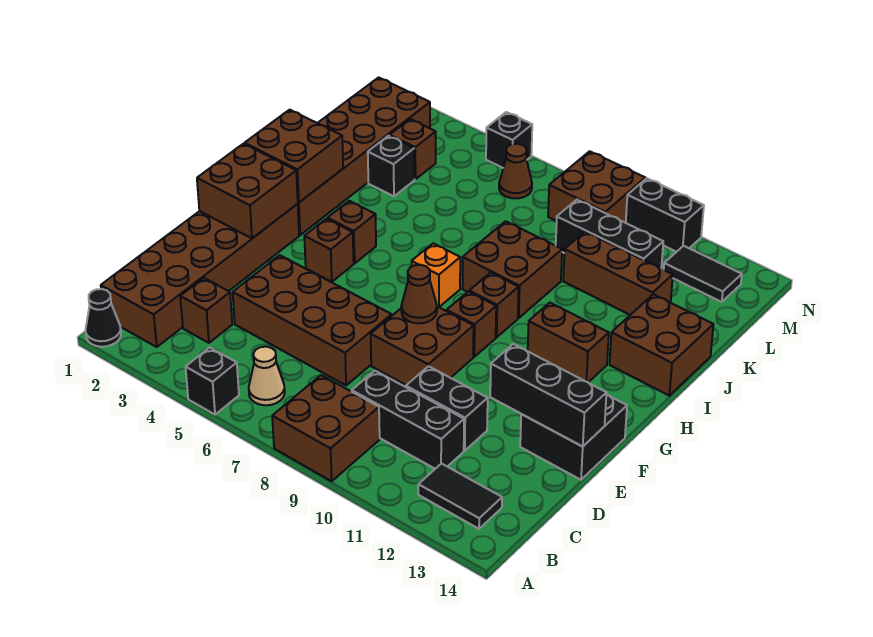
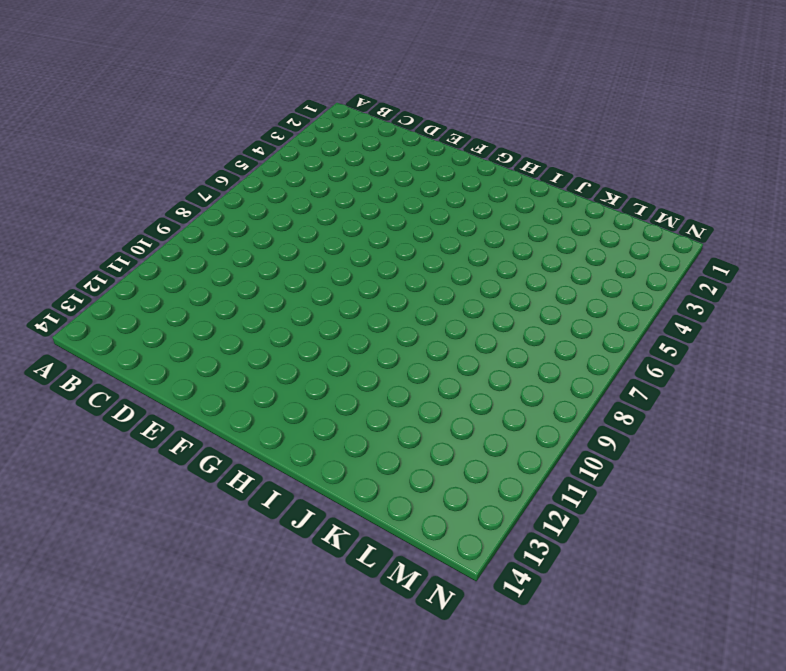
none -> black cone A1 level 1
none -> black brick A5 level 1
none -> brown brick A8:B9 level 1
none -> brown brick B1:G2 level 1

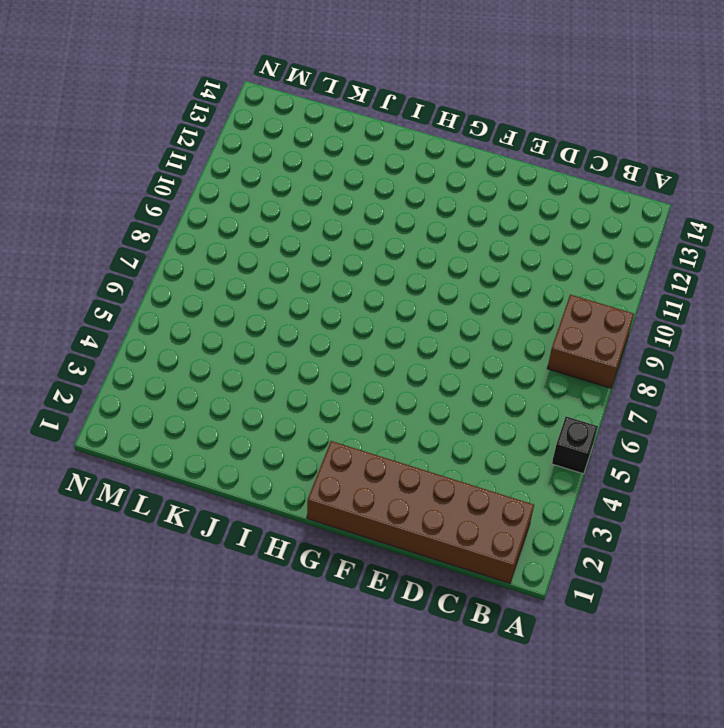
none -> black cone A1 level 1
none -> tan cone B6 level 1
none -> black tile B12:B13 level 1
none -> brown brick C3 level 1

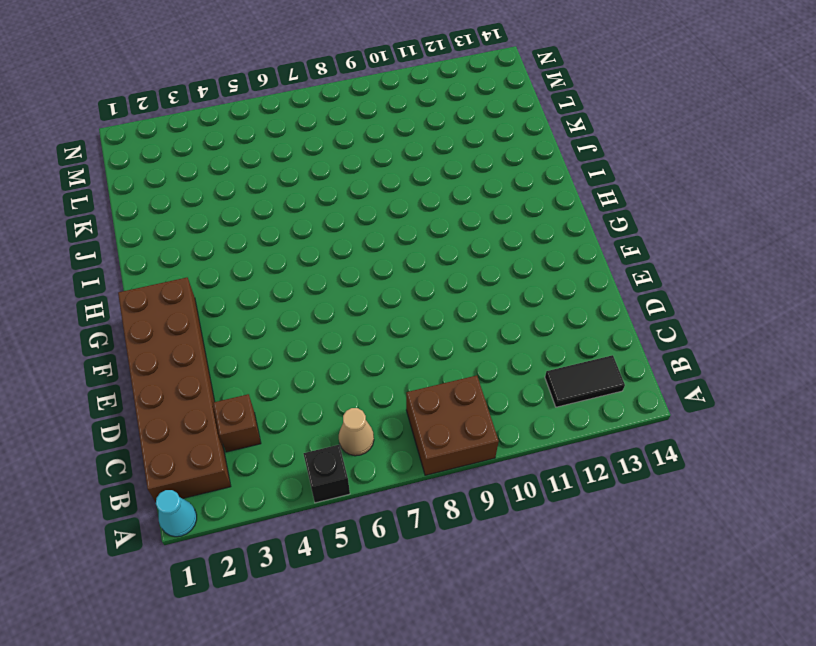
cyan cone A1 level 1 -> black cone A1 level 1
none -> black brick C9:C11 level 1
none -> brown brick D4:E7 level 1
none -> black brick D10:D11 level 1
none -> brown brick E8:F9 level 1

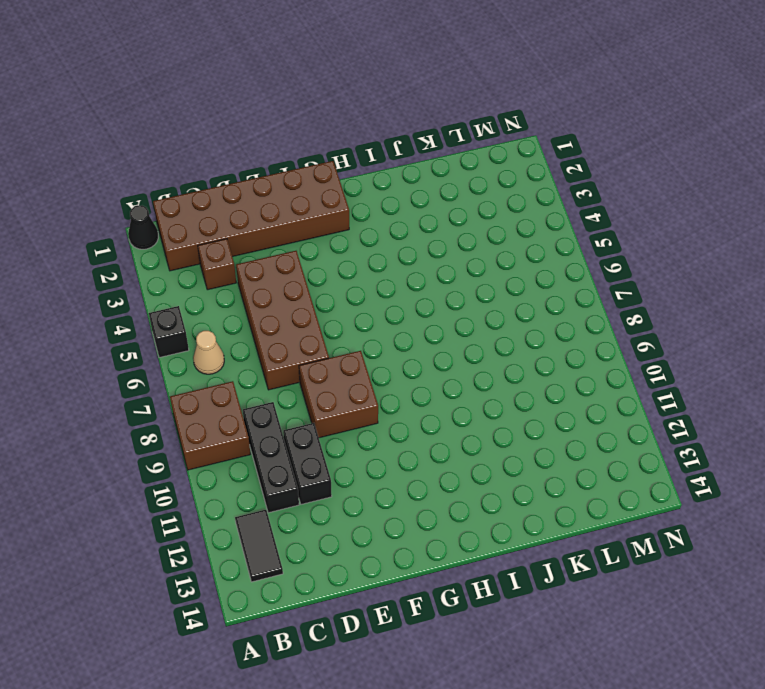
none -> black brick E13:F14 level 1
none -> brown brick G4 level 1
none -> brown brick G9 level 1
none -> brown brick H1:M2 level 1

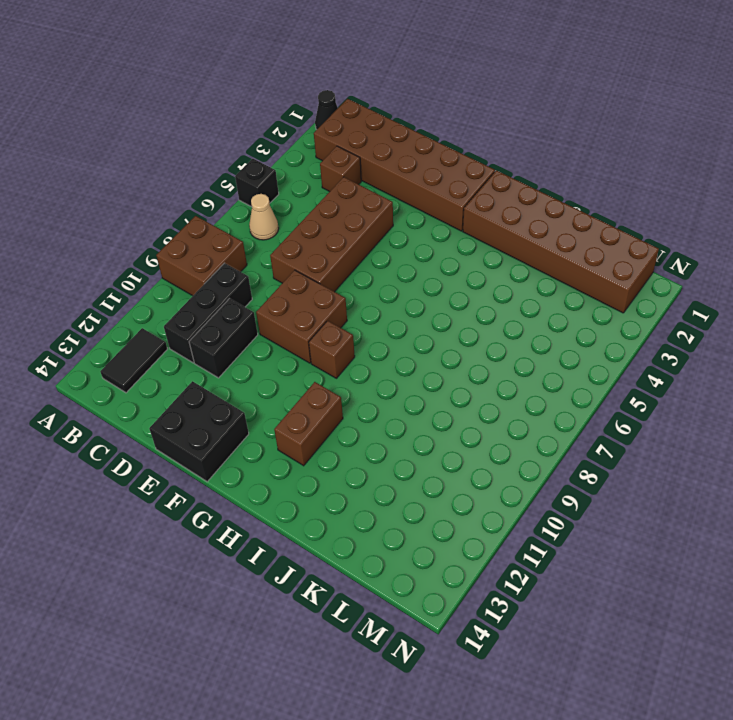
none -> brown brick G4 level 1
none -> brown brick H4 level 1
none -> orange brick H7 level 1
none -> brown brick H9 level 1

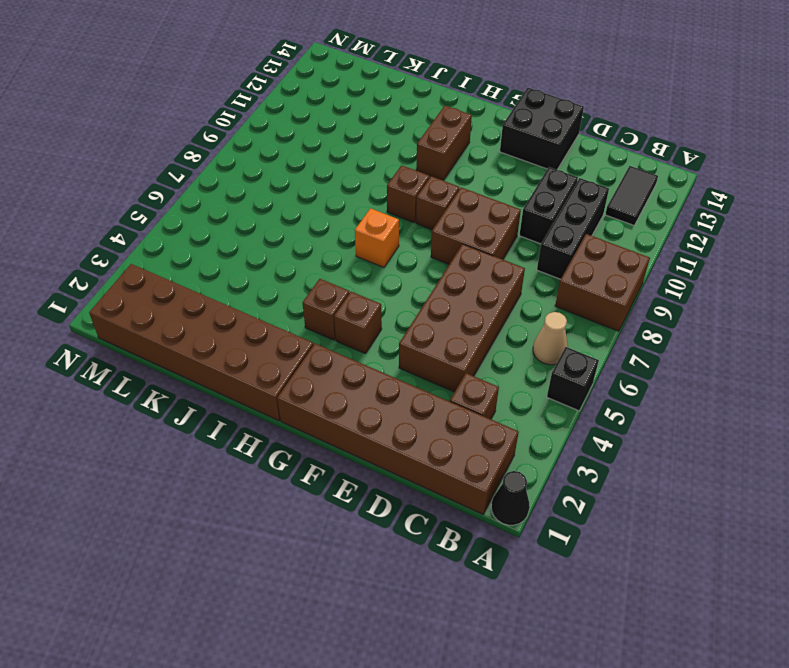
none -> brown brick I8:J9 level 1
none -> brown brick I13:J14 level 1
none -> black brick K3 level 1
none -> brown brick K10:K12 level 1

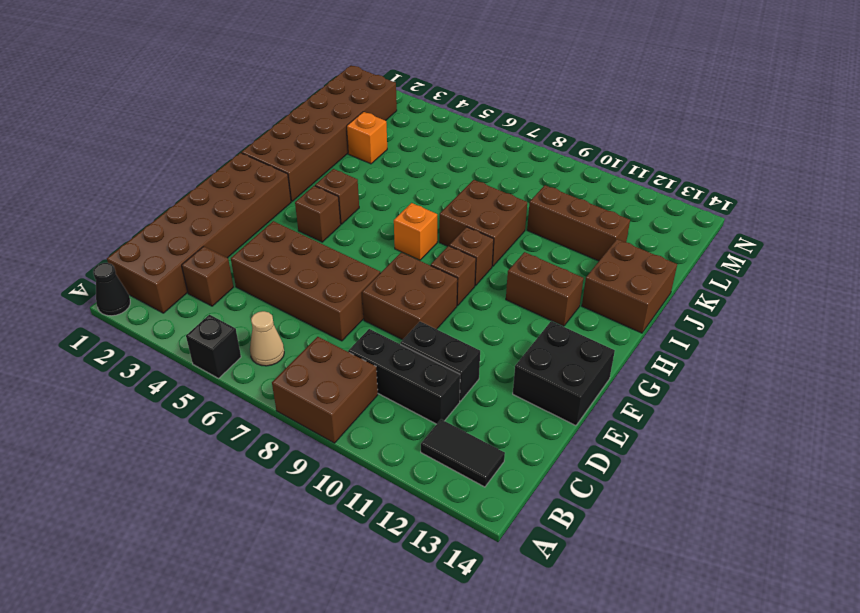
orange brick K3 level 1 -> black brick K3 level 1
none -> brown brick L3 level 1
none -> black brick L9:L11 level 1
none -> brown cone M6 level 1
none -> brown brick M8:N9 level 1

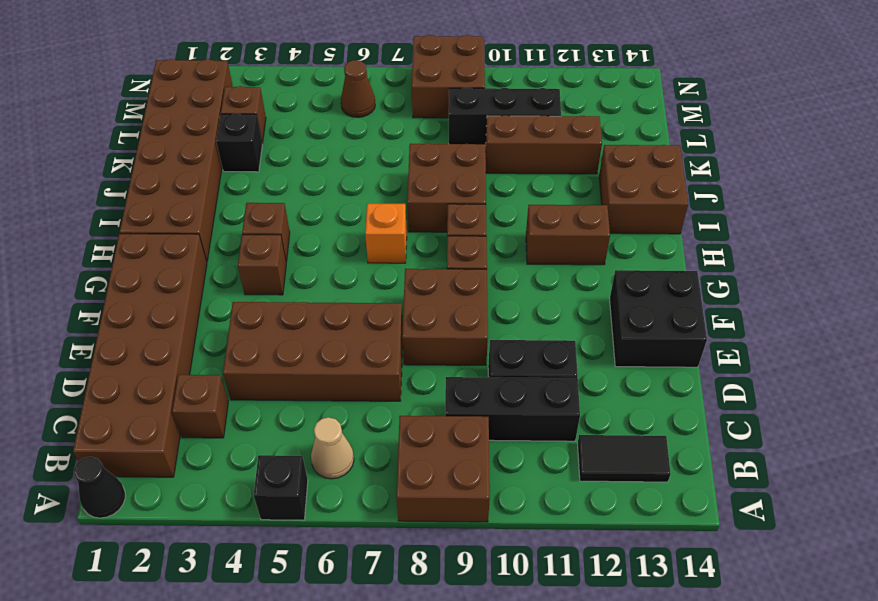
none -> black tile M12:M13 level 1
none -> black brick N5 level 1
none -> black brick N10:N11 level 1
none -> black brick E12:E14 level 2

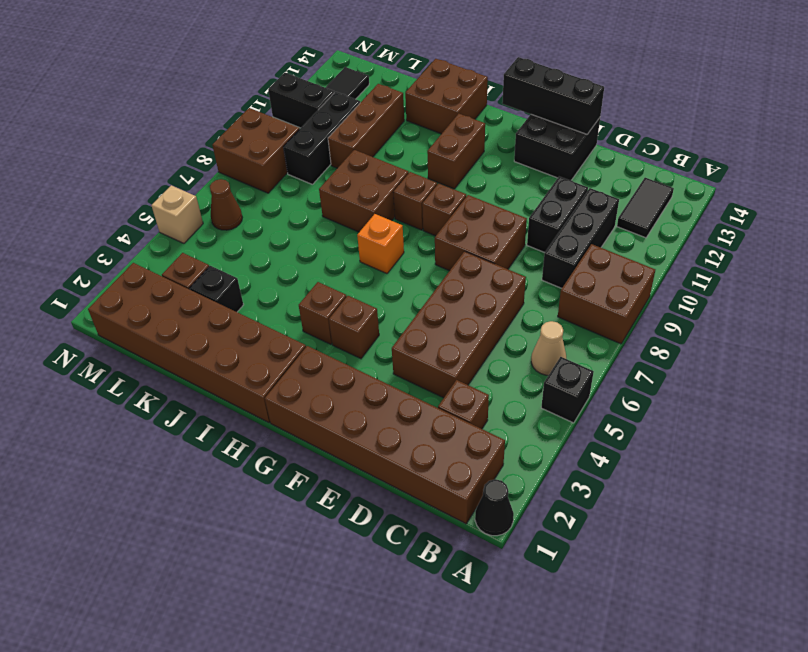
black brick E14:G14 level 2 -> black brick E12:E14 level 2
black brick M11:N11 level 1 -> black brick N10:N11 level 1
tan brick N5 level 1 -> black brick N5 level 1
none -> brown brick F1:G2 level 2
none -> brown cone F8 level 2
none -> brown brick H1:I2 level 2

